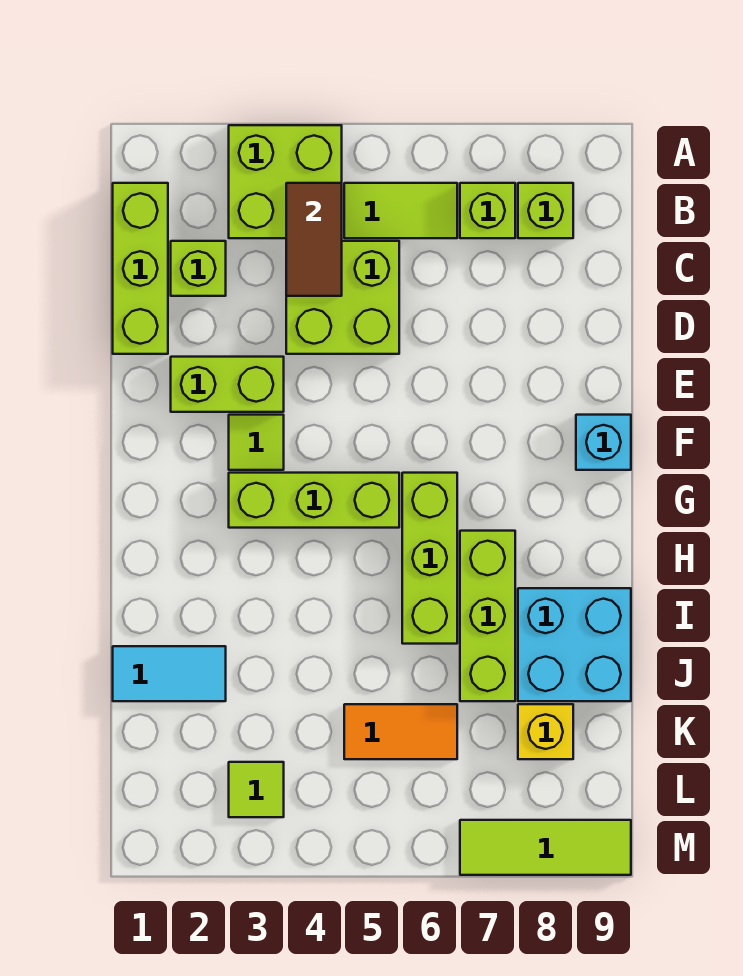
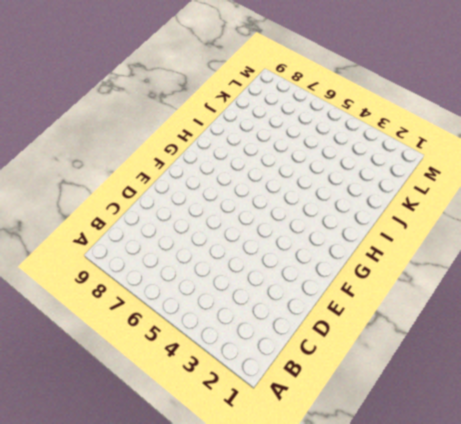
none -> lime brick A3:B4 level 1
none -> lime brick B1:D1 level 1
none -> lime tile B5:B6 level 1

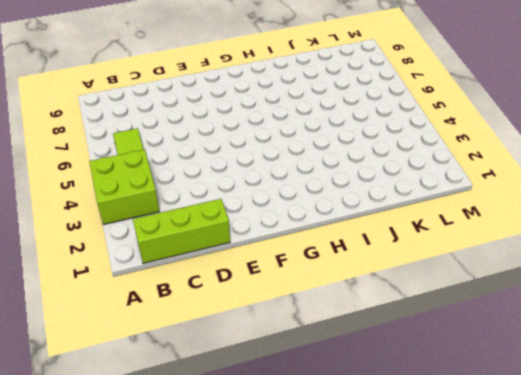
none -> lime brick B7 level 1
none -> lime brick B8 level 1
none -> lime brick C2 level 1

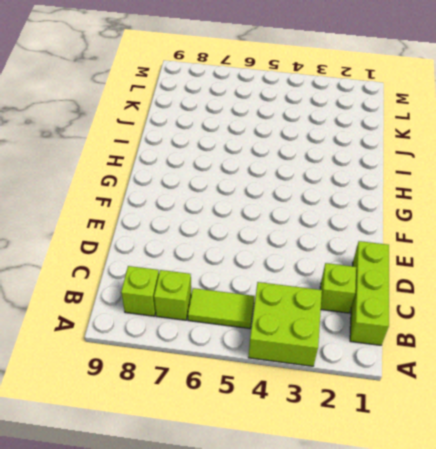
none -> lime brick C4:D5 level 1
none -> lime brick E2:E3 level 1
none -> lime tile F3 level 1

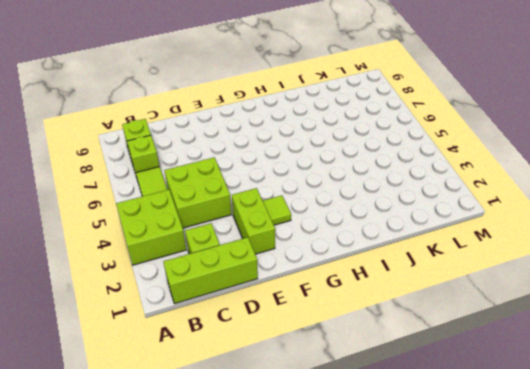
none -> cyan brick F9 level 1
none -> lime brick G3:G5 level 1
none -> lime brick G6:I6 level 1

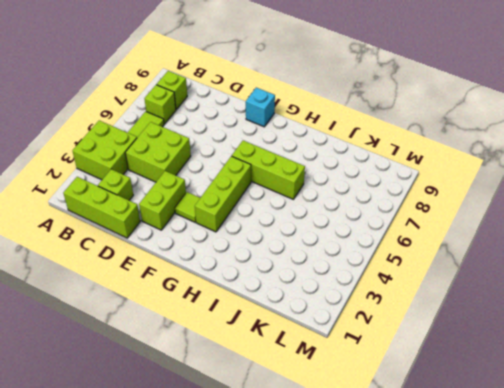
none -> lime brick H7:J7 level 1
none -> cyan brick I8:J9 level 1
none -> cyan tile J1:J2 level 1

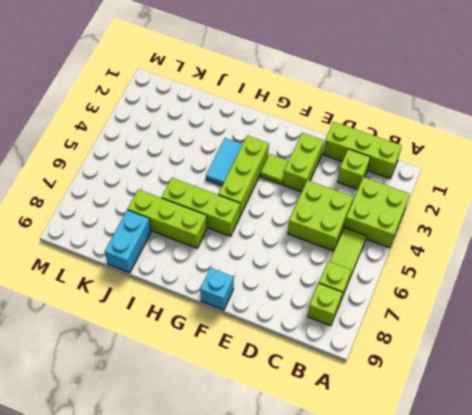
cyan tile H3:H4 level 1 -> cyan tile J1:J2 level 1
cyan brick J8:J9 level 1 -> cyan brick I8:J9 level 1
none -> orange tile K5:K6 level 1
none -> yellow brick K8 level 1
none -> lime tile L3 level 1

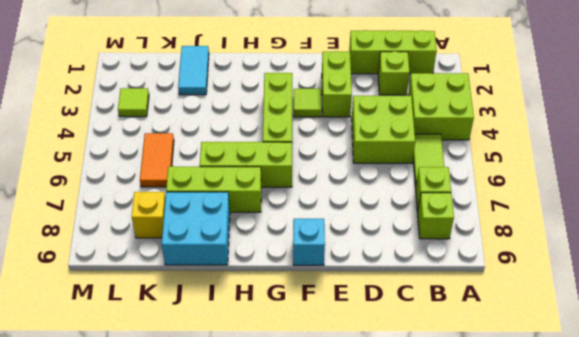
none -> lime tile M7:M9 level 1
none -> brown tile B4:C4 level 2

